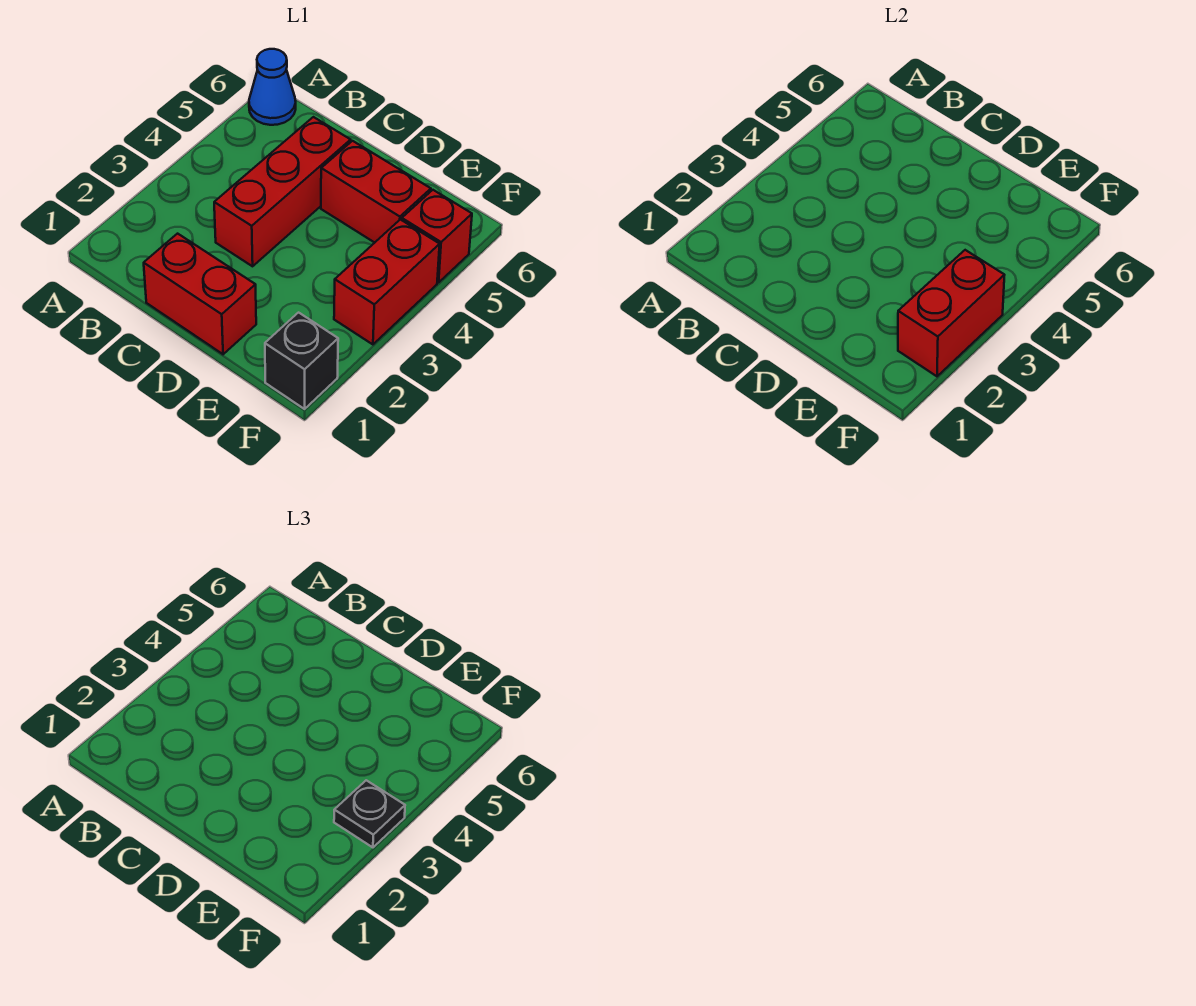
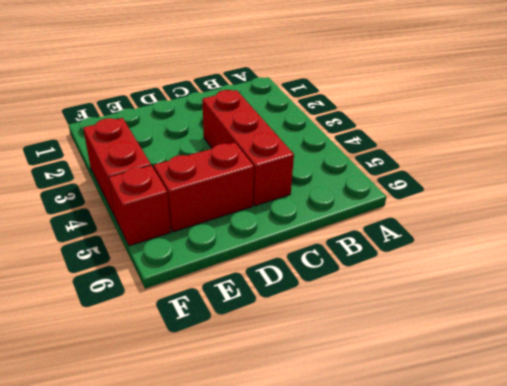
none -> blue cone A6 level 1
none -> red brick C1:D1 level 1

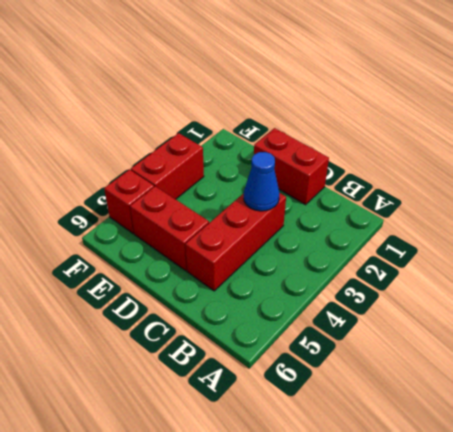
blue cone C3 level 2 -> blue cone A6 level 1
none -> black brick F1 level 1
none -> red brick F2:F3 level 2

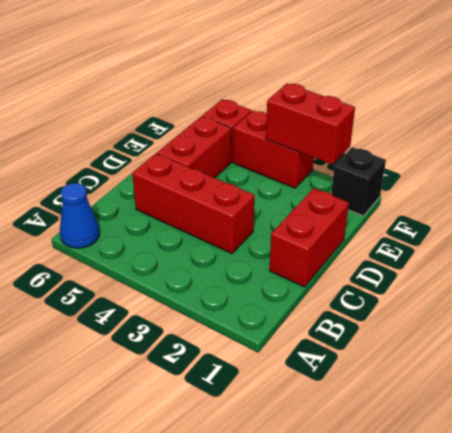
none -> black plate F3 level 3

